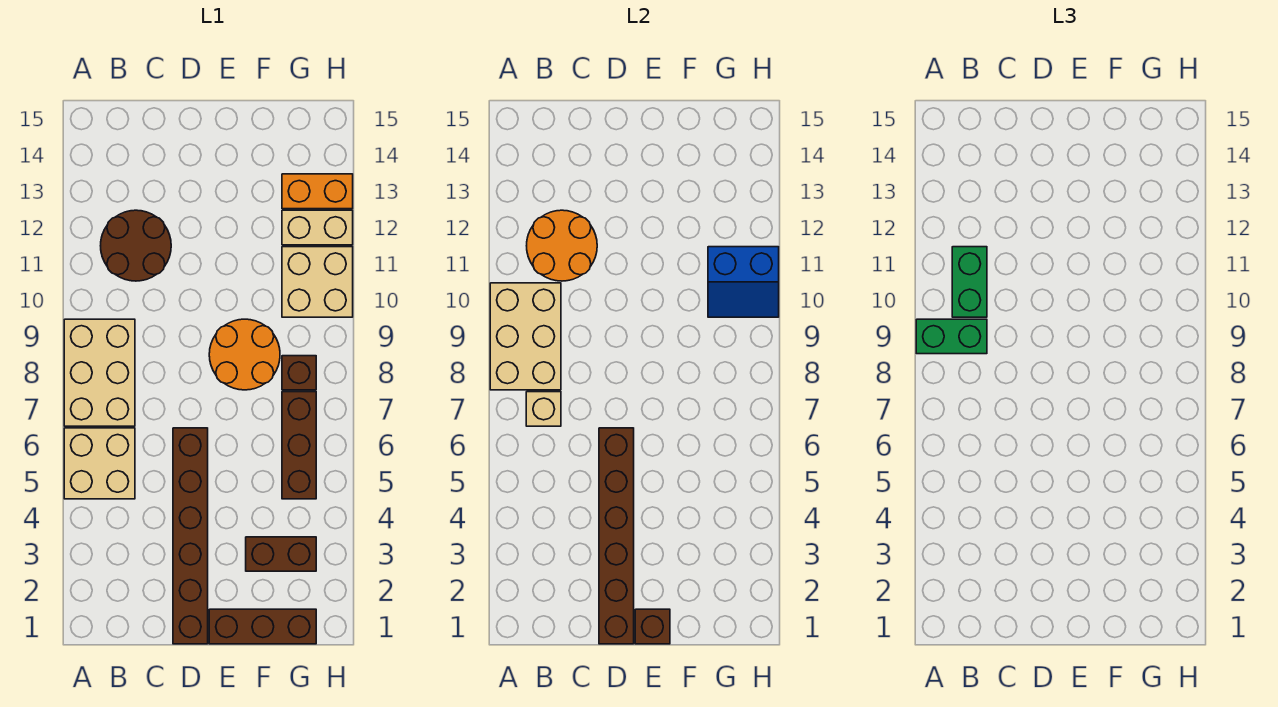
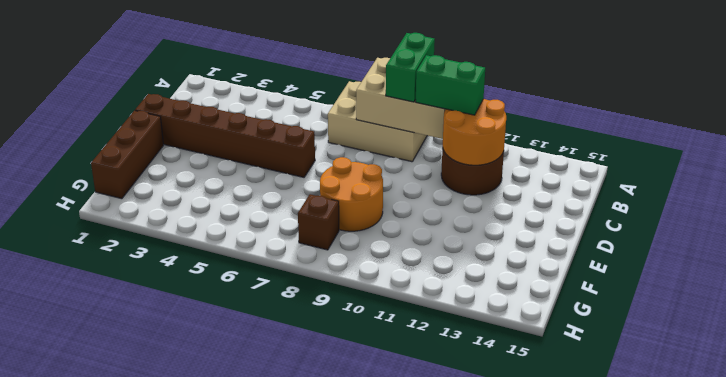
none -> tan brick A5:B6 level 1
none -> brown brick F3:G3 level 1
none -> brown brick G5:G7 level 1

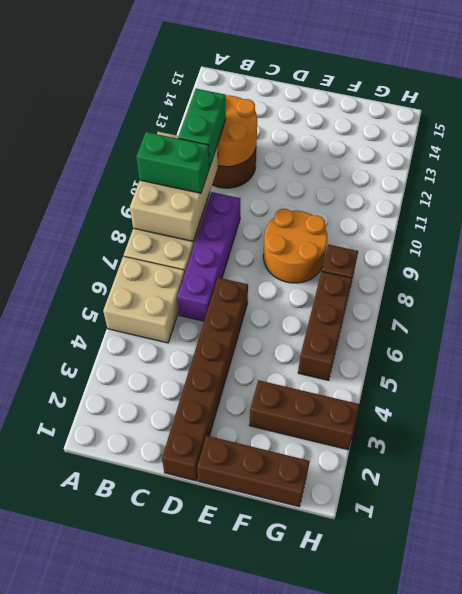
purple brick C6:C9 level 1 -> none
brown brick F3:H3 level 1 -> brown brick F3:G3 level 1
none -> tan brick G10:H11 level 1
none -> tan brick G12:H12 level 1
none -> orange brick G13:H13 level 1

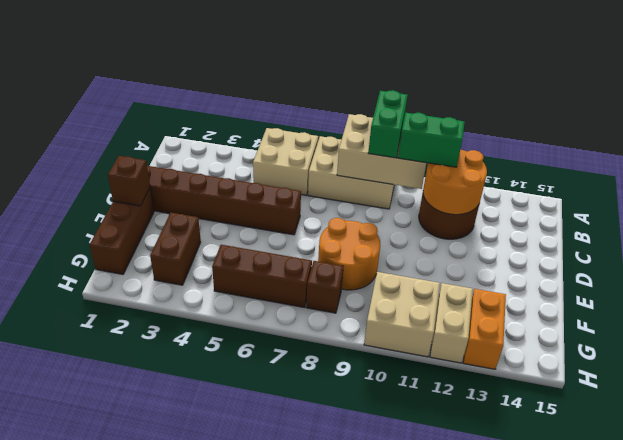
none -> tan brick B7 level 2
none -> brown brick D1:D6 level 2
none -> blue slope G10:H11 level 2 top 11

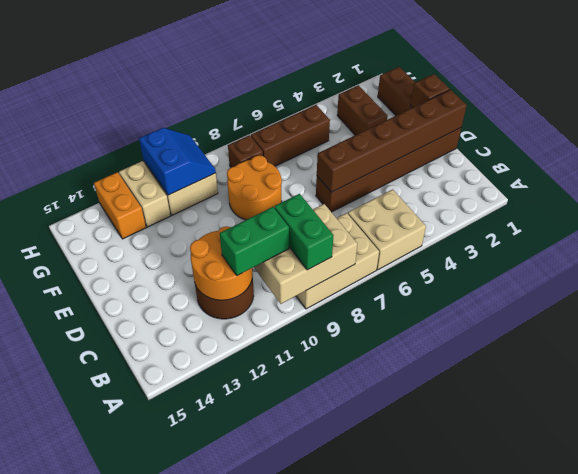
none -> tan brick B7 level 2

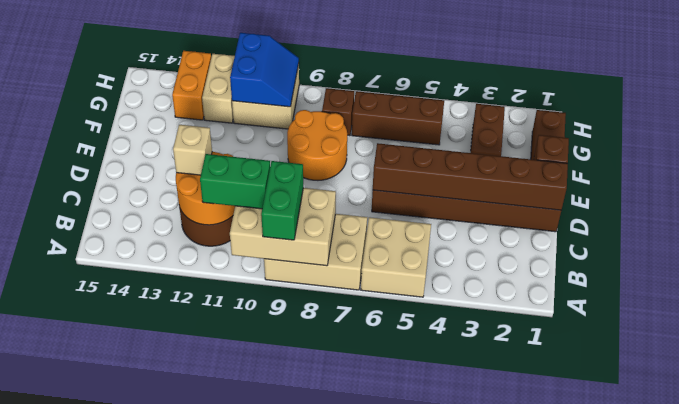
tan brick C12 level 3 -> tan brick B7 level 2

